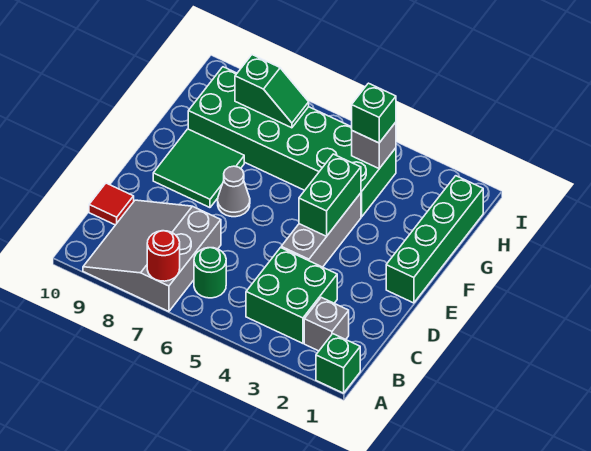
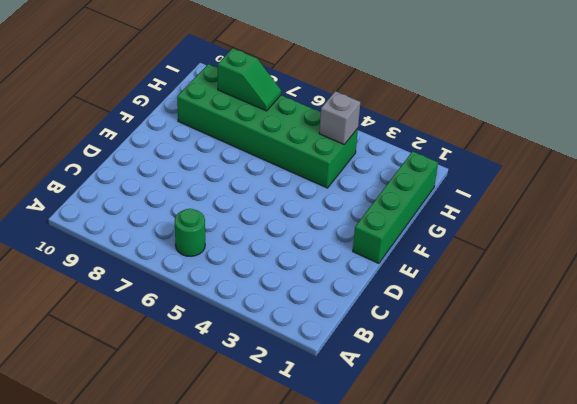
none -> green brick A1 level 1
none -> grey slope A7:C9 level 1 top 7
none -> grey brick B2 level 1

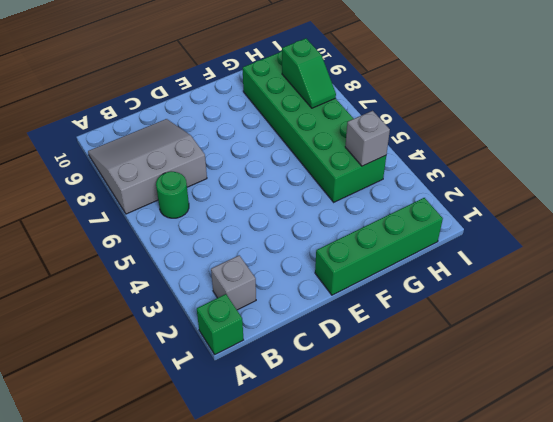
none -> green brick B3:C4 level 1
none -> red tile C10 level 1
none -> grey brick D4:F4 level 1

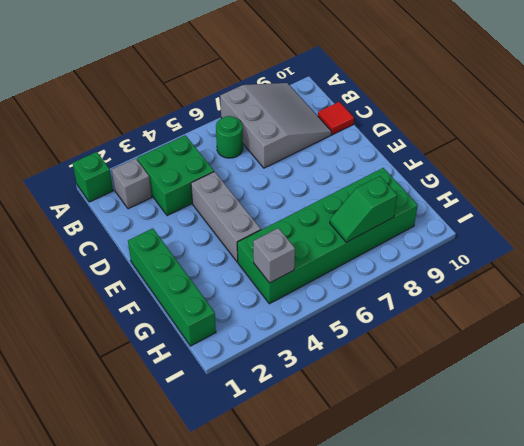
none -> grey cone E7 level 1
none -> green tile E8:F9 level 1
none -> red round brick A7 level 2

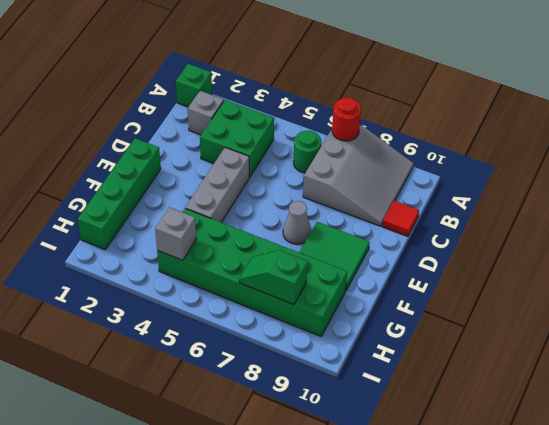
none -> green brick E4:F4 level 2
none -> green brick H4 level 3

